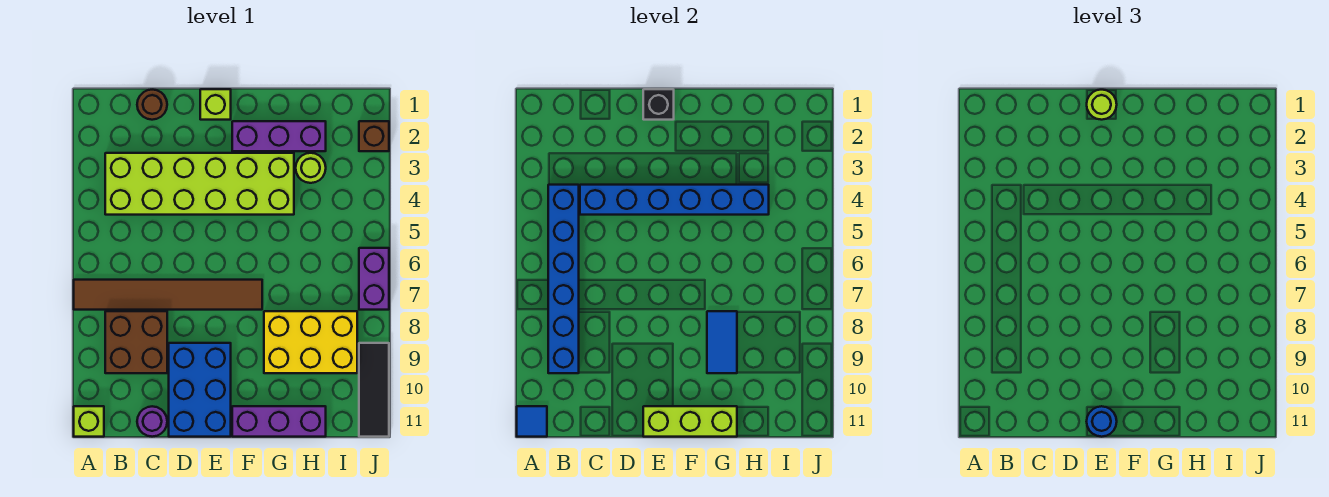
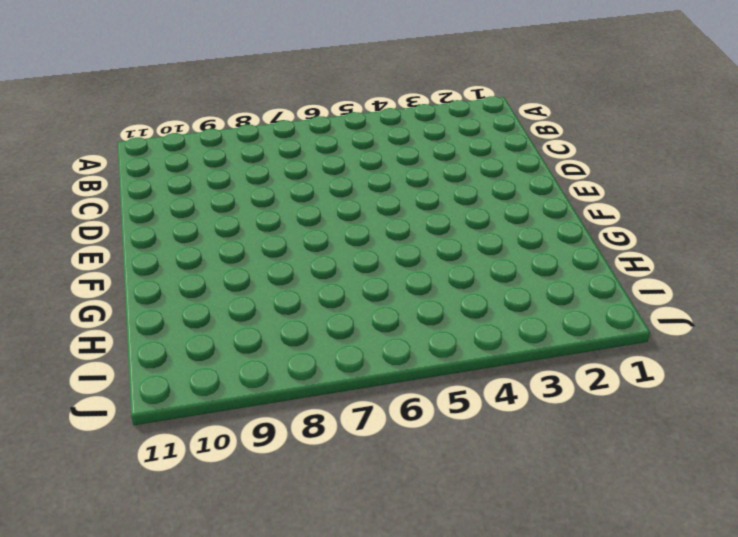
none -> brown tile A7:F7 level 1
none -> lime brick A11 level 1
none -> lime brick B3:G4 level 1

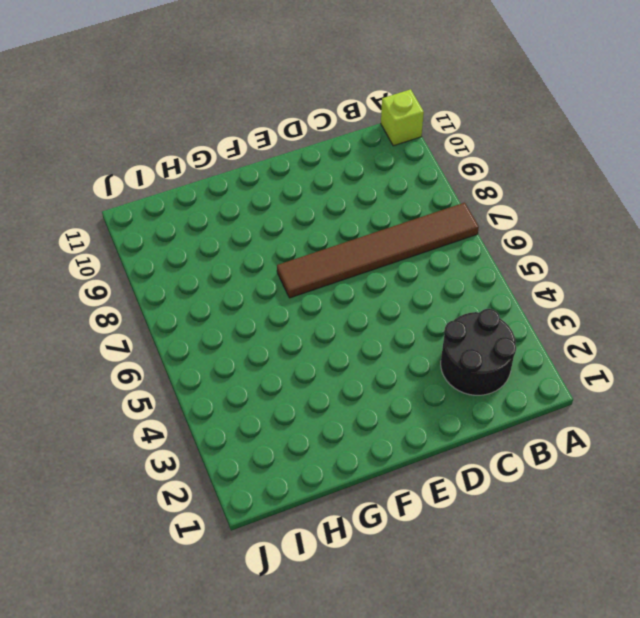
black round brick B2:C3 level 1 -> lime brick B3:G4 level 1
none -> brown brick B8:C9 level 1
none -> brown round brick C1 level 1
none -> purple round brick C11 level 1

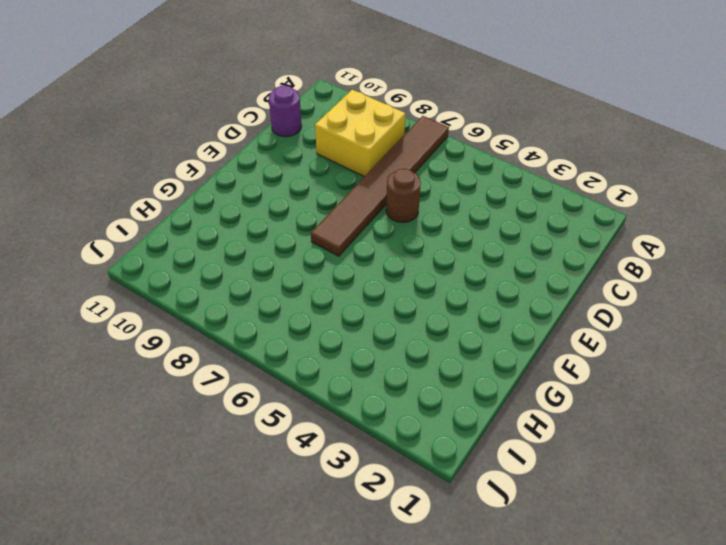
yellow brick B8:C9 level 1 -> brown brick B8:C9 level 1
brown round brick D6 level 1 -> brown round brick C1 level 1
none -> lime brick A11 level 1
none -> lime brick B3:G4 level 1
none -> blue brick D9:E11 level 1

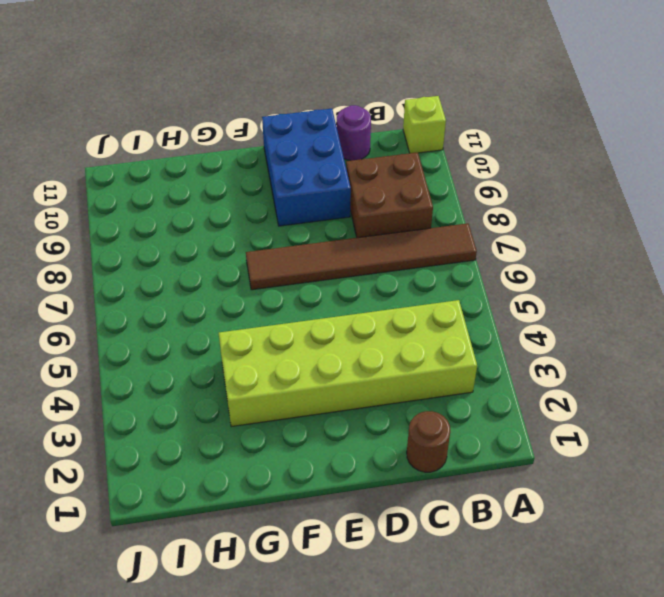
none -> lime brick E1 level 1
none -> purple brick F2:H2 level 1
none -> purple brick F11:H11 level 1

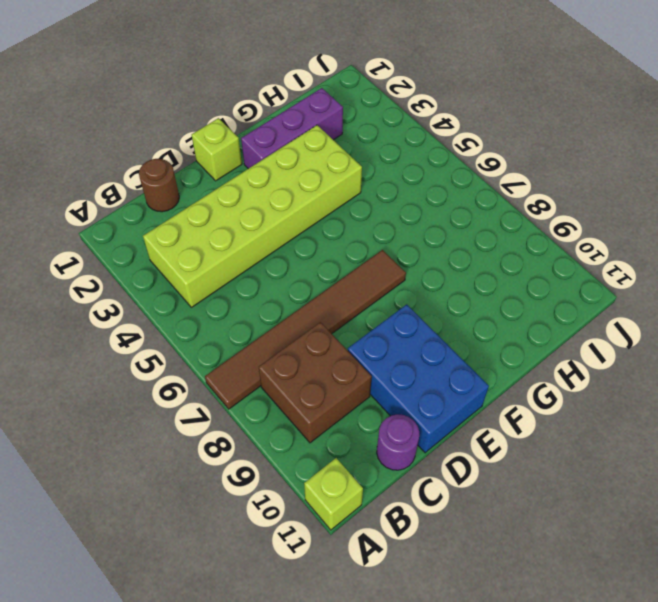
none -> purple brick F11:H11 level 1
none -> yellow brick G8:I9 level 1
none -> lime round brick H3 level 1

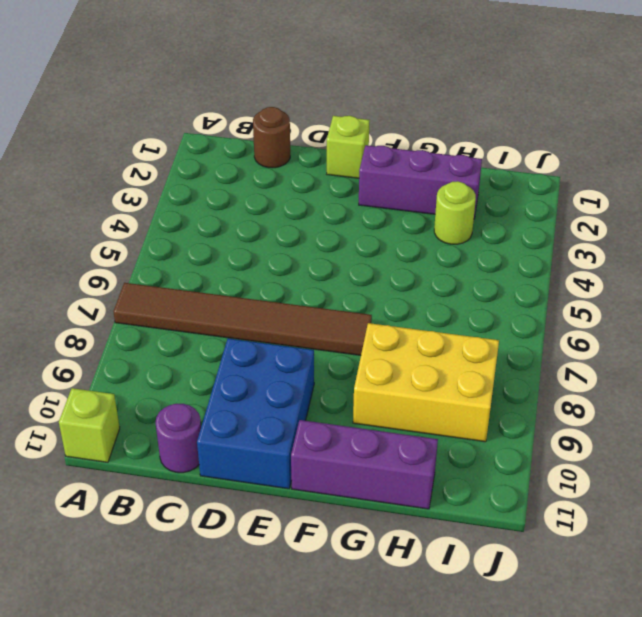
none -> lime brick B3:G4 level 1
none -> brown brick B8:C9 level 1
none -> brown brick J2 level 1

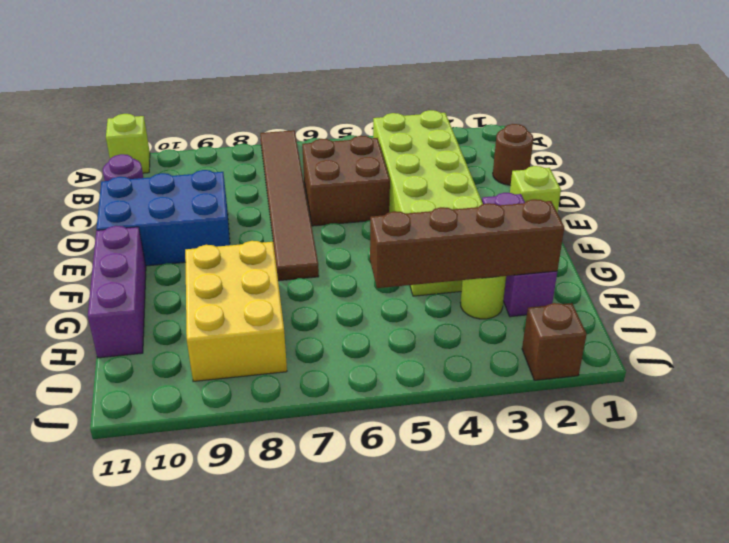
brown brick C5:D6 level 1 -> brown brick B8:C9 level 1
brown brick H2:H5 level 2 -> blue brick C4:H4 level 2
none -> purple brick J6:J7 level 1
none -> black tile J9:J11 level 1
none -> blue tile A11 level 2

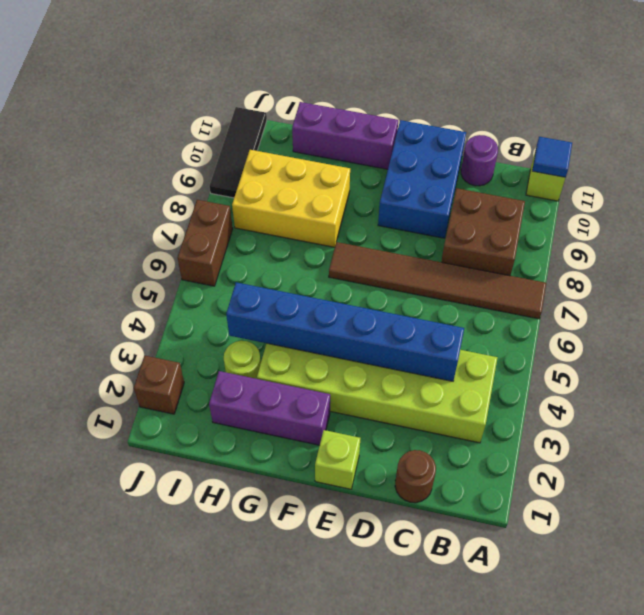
brown brick J6:J7 level 1 -> purple brick J6:J7 level 1
none -> blue brick B4:B9 level 2
none -> black brick E1 level 2
none -> lime brick E11:G11 level 2

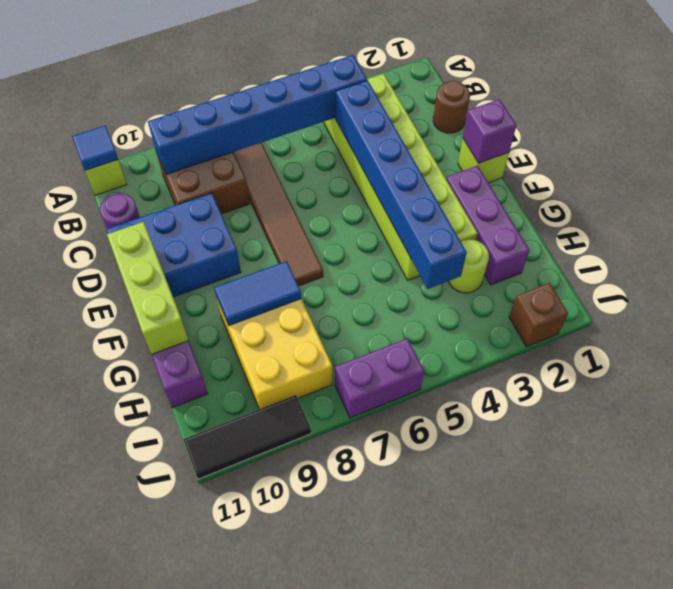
purple brick E1 level 2 -> black brick E1 level 2
none -> lime round brick E1 level 3
none -> blue round brick E11 level 3

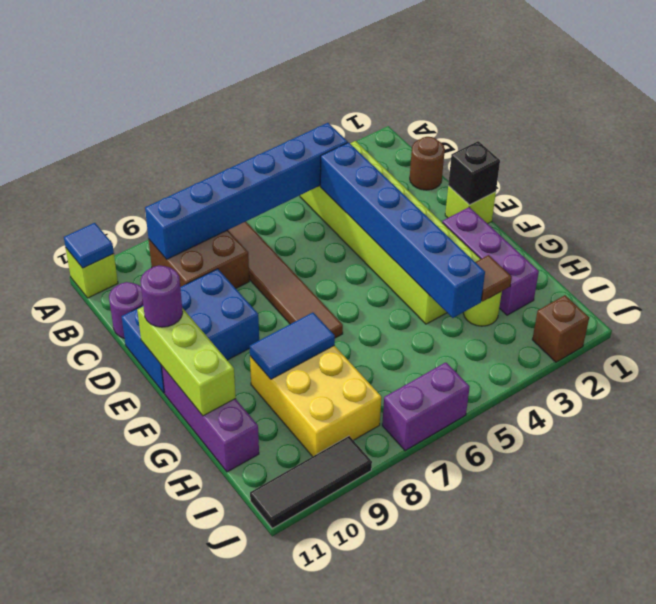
purple round brick E11 level 3 -> blue round brick E11 level 3
brown tile H3 level 2 -> none
none -> lime round brick E1 level 3

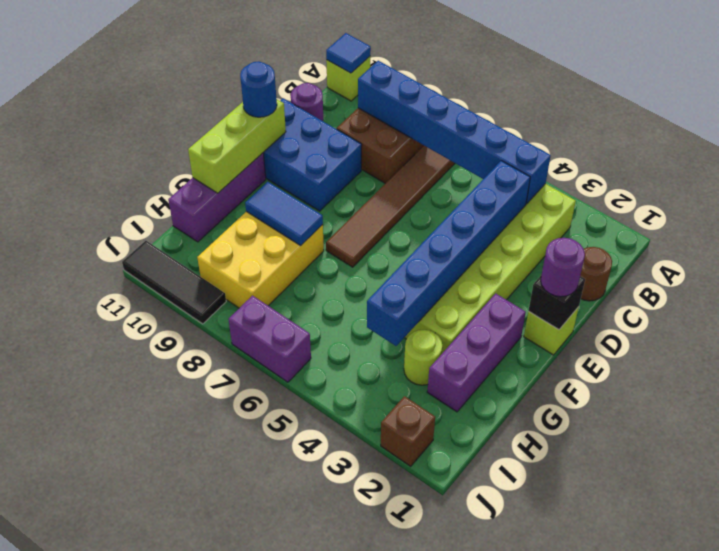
purple round brick E1 level 3 -> lime round brick E1 level 3

